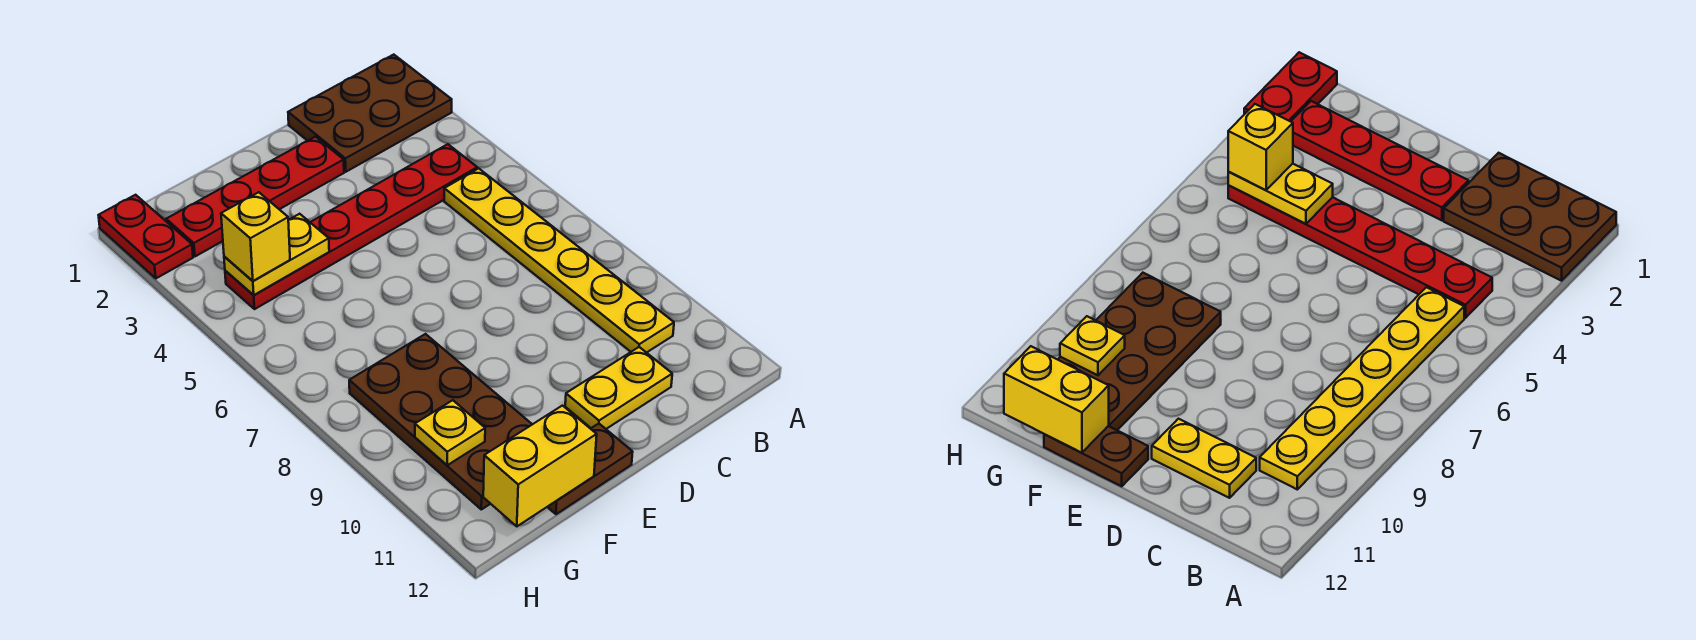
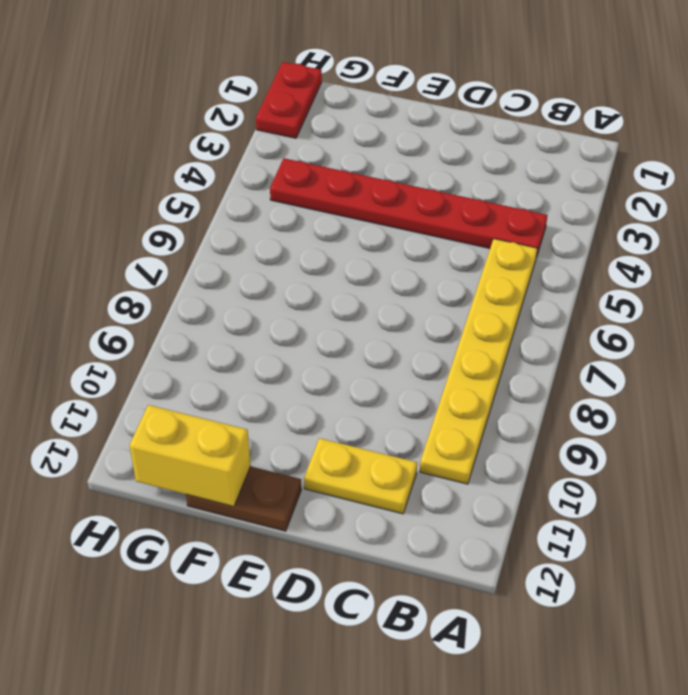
none -> brown plate A1:C2 level 1
none -> red plate D2:G2 level 1
none -> brown plate F8:G11 level 1

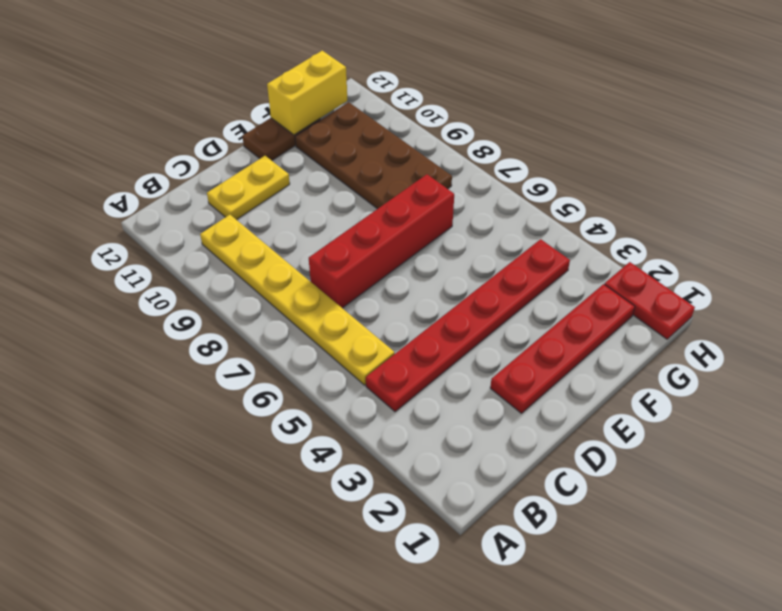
red brick C7:F7 level 1 -> none
none -> brown plate A1:C2 level 1
none -> yellow plate F4:G4 level 2
none -> yellow plate G10 level 2

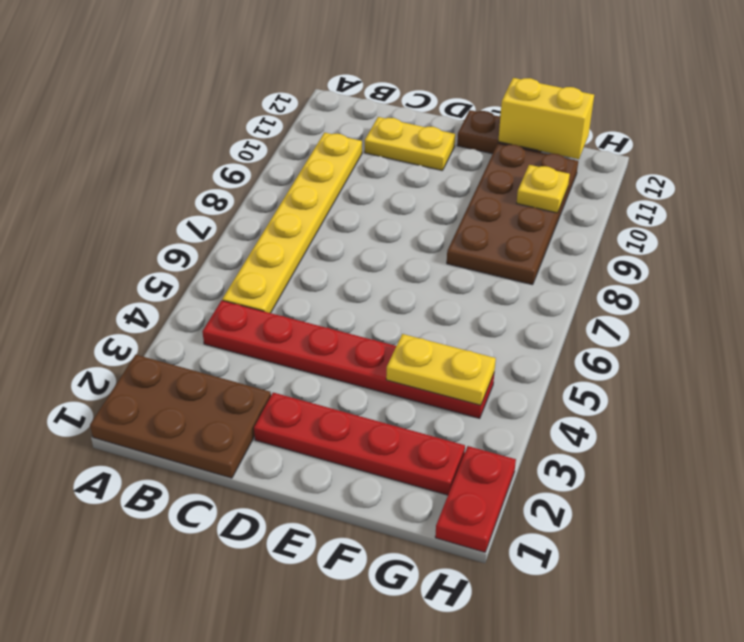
none -> yellow brick G4 level 3

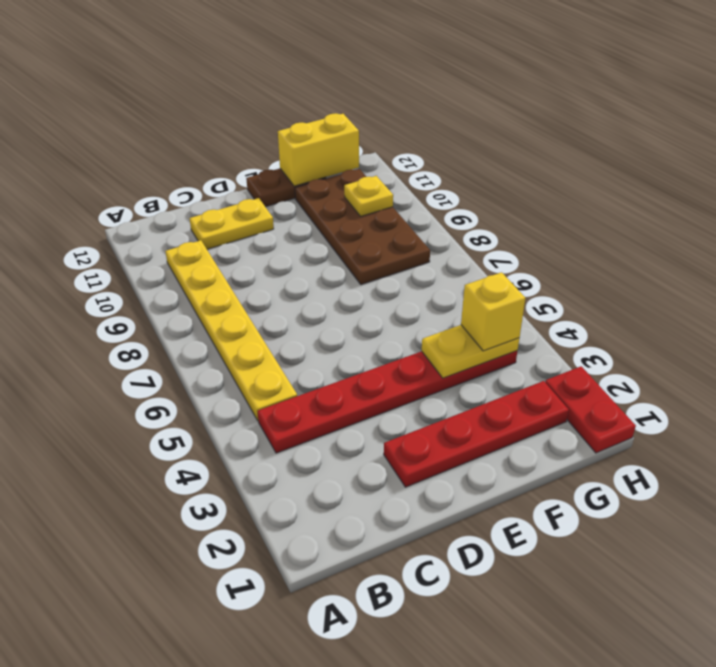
none -> brown plate A1:C2 level 1

